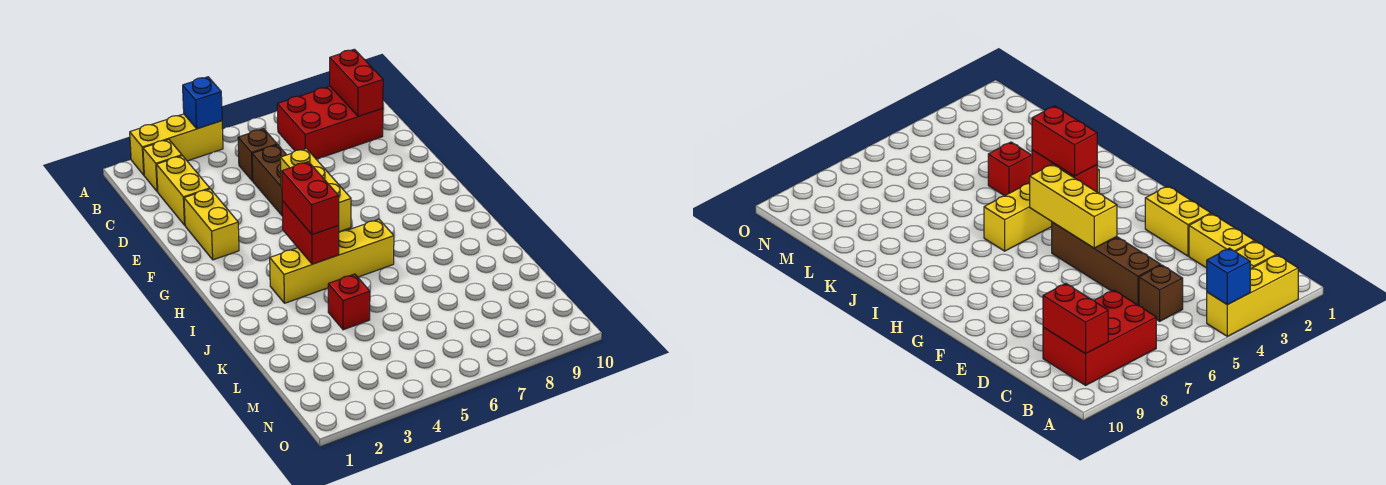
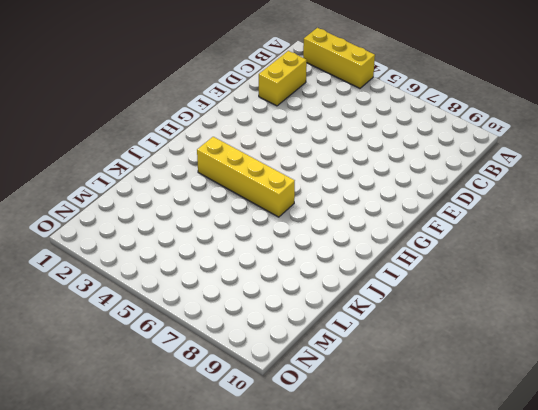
none -> yellow brick B2 level 1
none -> red brick B7:C9 level 1
none -> brown brick C5 level 1

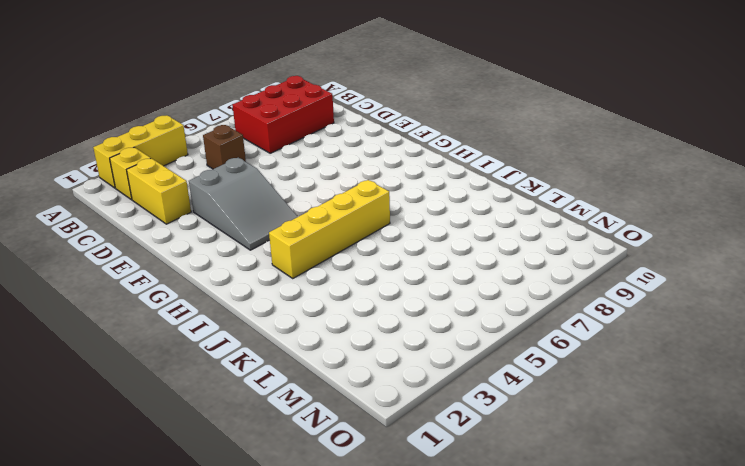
grey slope E3:G4 level 1 top E -> none
none -> brown brick D5:G5 level 1
none -> yellow brick E2:F2 level 1
none -> red brick K4 level 1

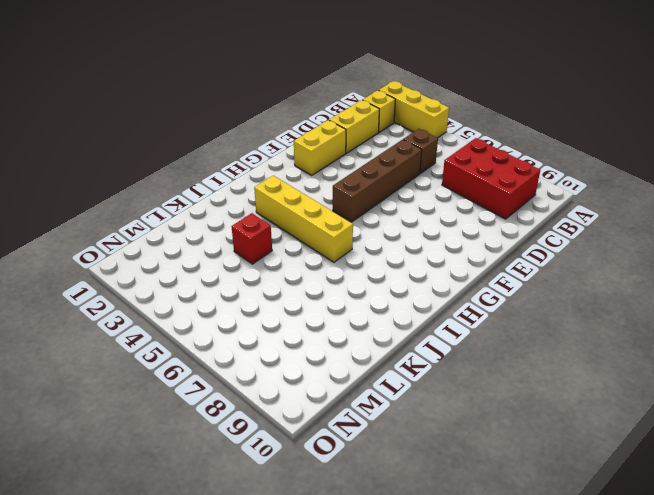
none -> blue brick A4 level 2
none -> red brick B9:C9 level 2
none -> yellow brick F5:H5 level 2

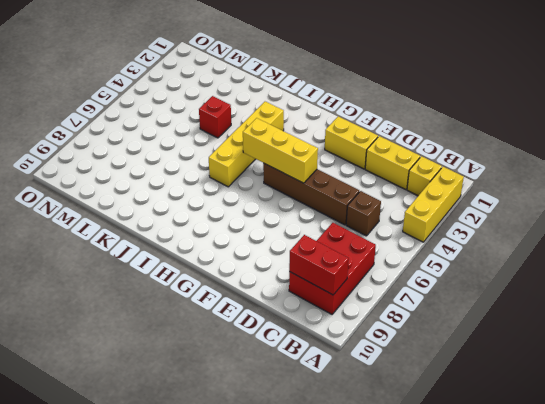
none -> blue brick A4 level 2
none -> red brick H4:I4 level 2
none -> red brick H4:I4 level 3

